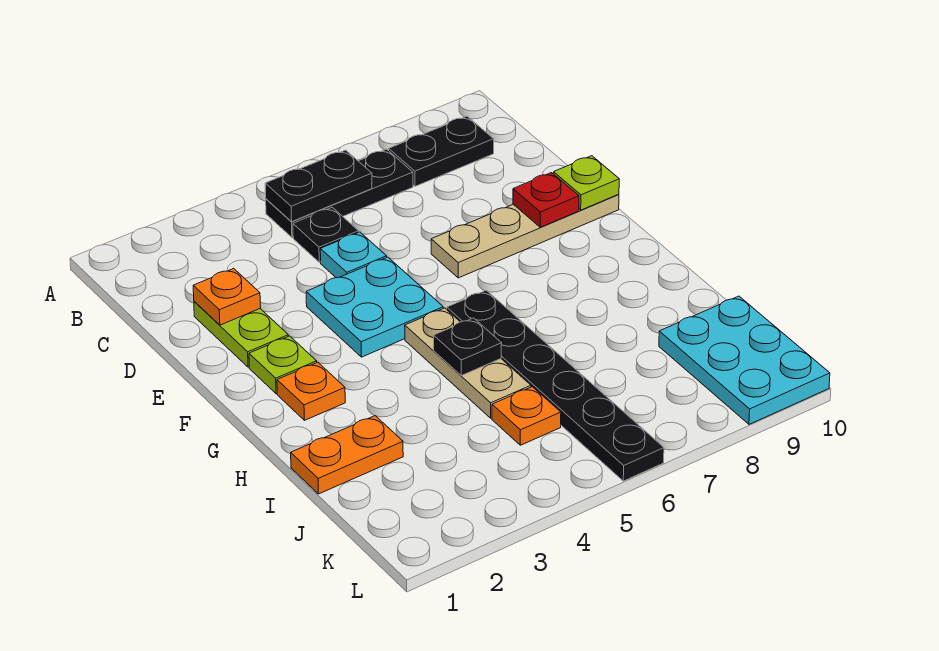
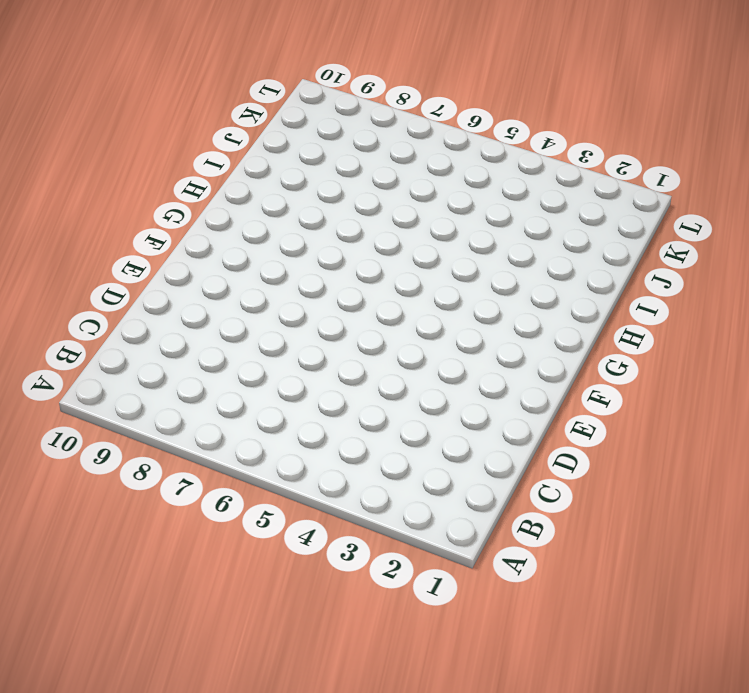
none -> black plate B5:B7 level 1
none -> black plate B8:B9 level 1
none -> black plate C5 level 1

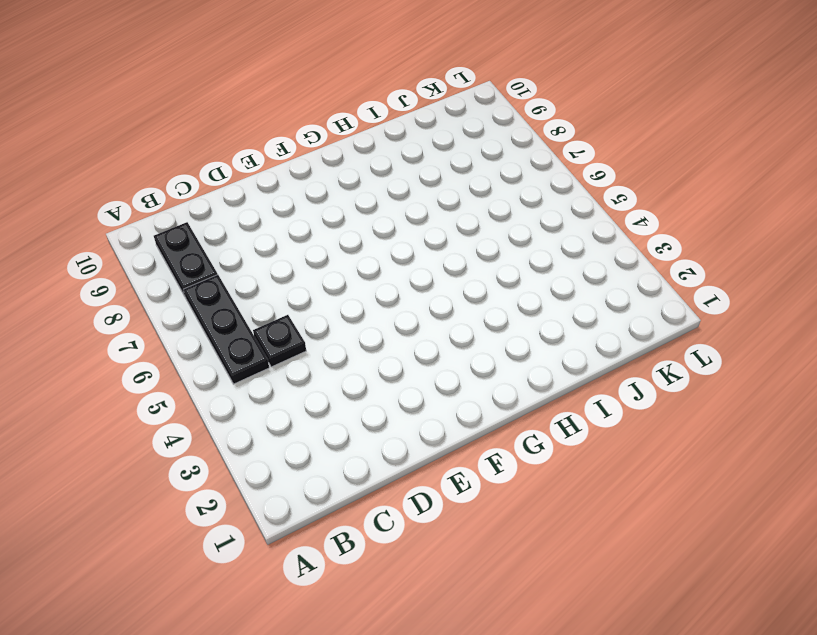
none -> lime plate D2:E2 level 1
none -> cyan plate D5 level 1
none -> cyan plate E4:F5 level 1

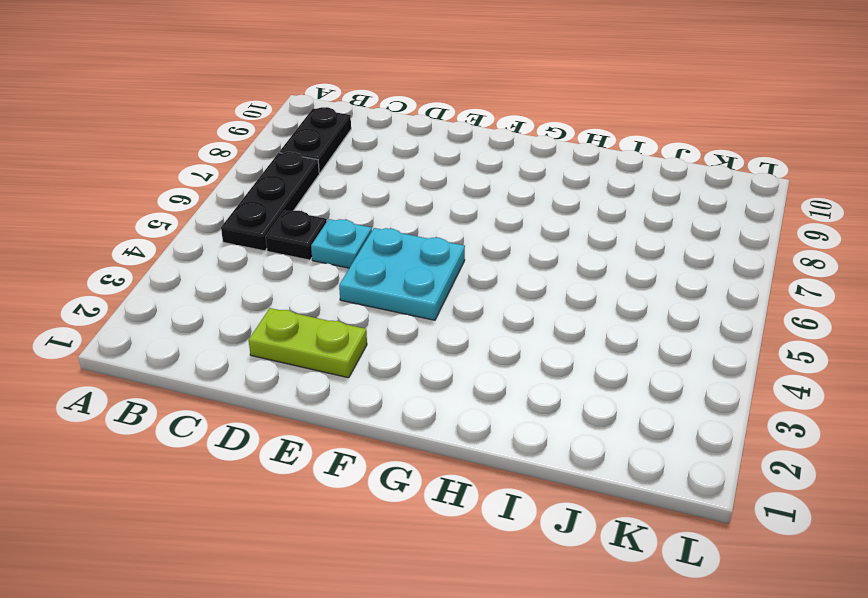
none -> tan plate E7:E10 level 1
none -> lime plate F2 level 1
none -> orange plate G2 level 1

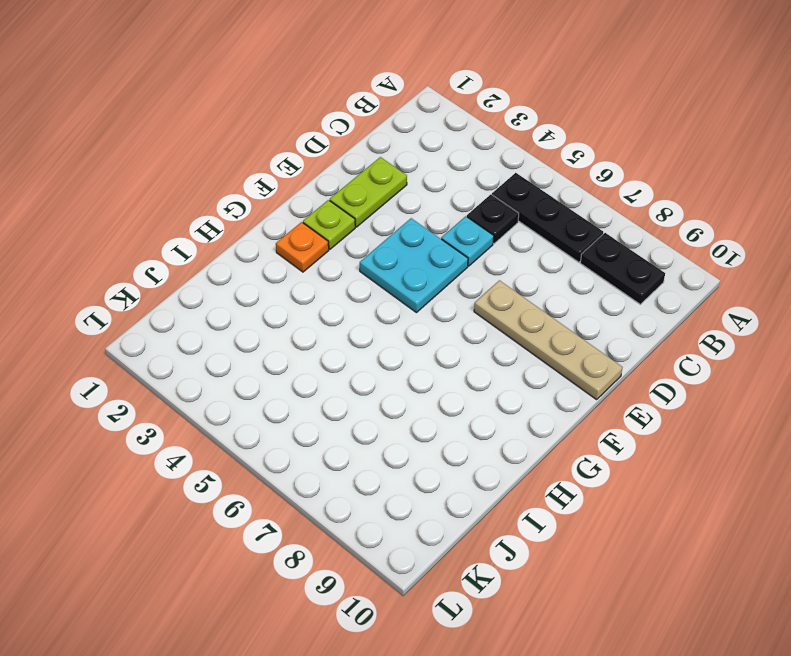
none -> tan plate G5:I5 level 1
none -> black plate G6:L6 level 1
none -> orange plate I1:I2 level 1

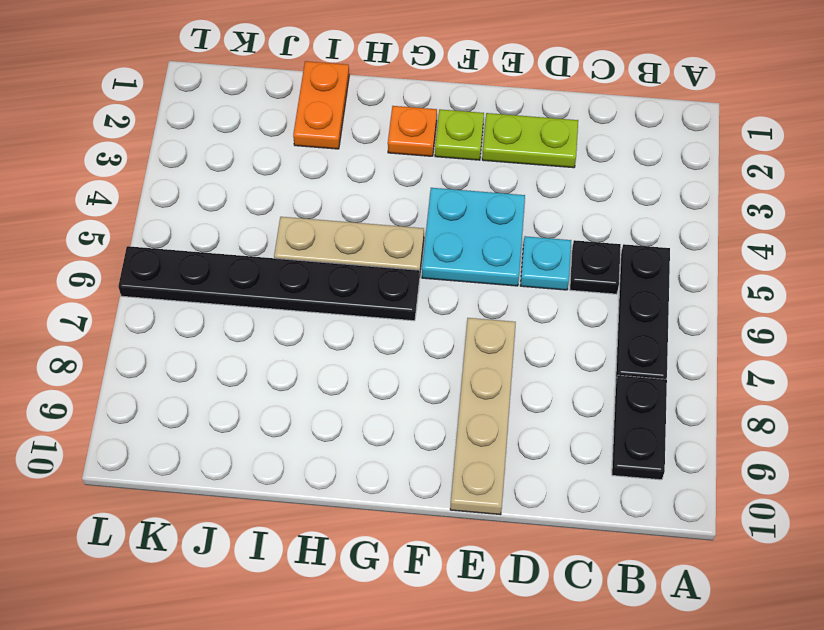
none -> orange plate J5 level 1
none -> cyan plate J9:L10 level 1
none -> black plate B5:B6 level 2

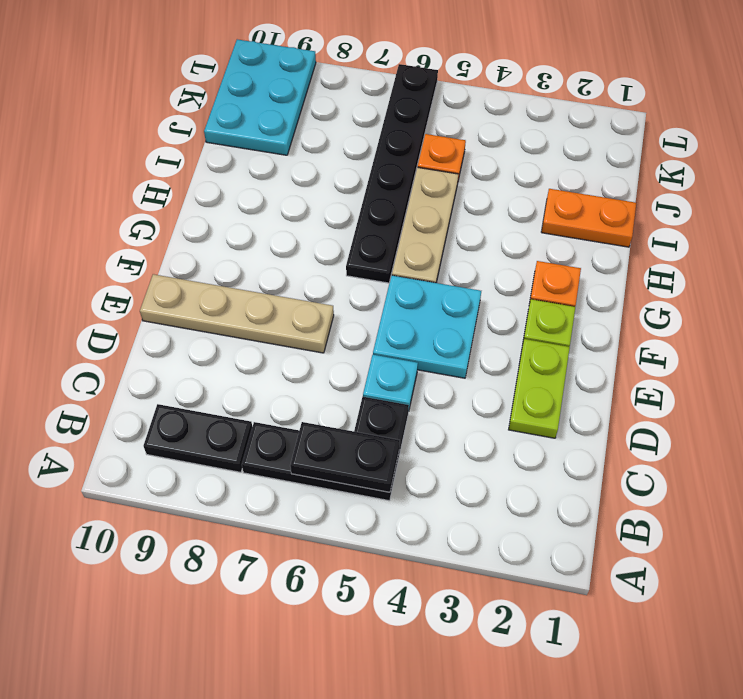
none -> orange plate D2 level 2
none -> red plate E9 level 2
none -> lime plate E10 level 2

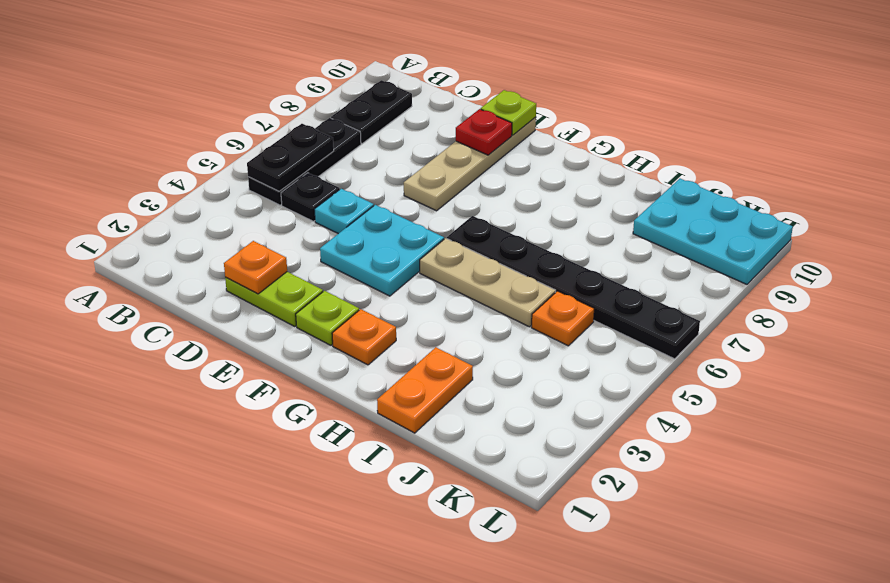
none -> black plate H5 level 2

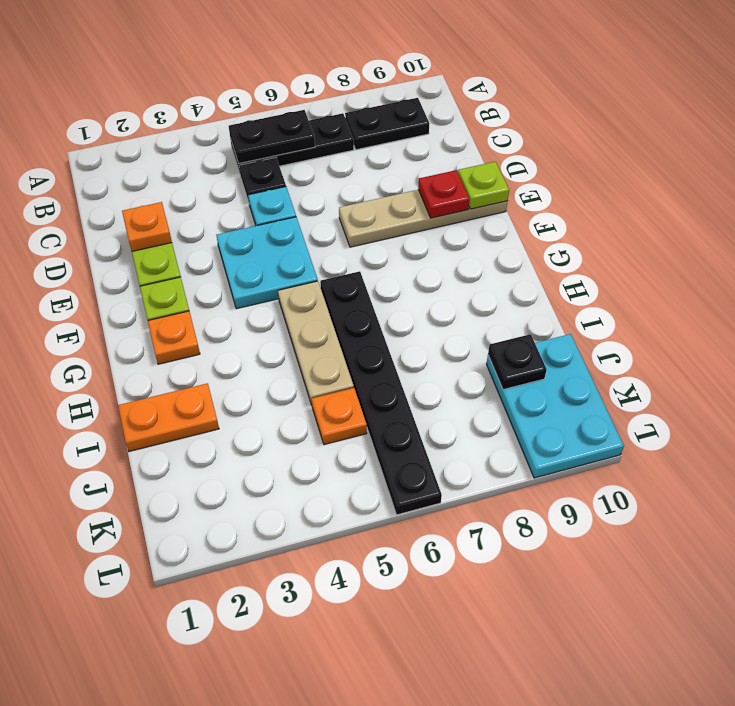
black plate J9 level 2 -> black plate H5 level 2

